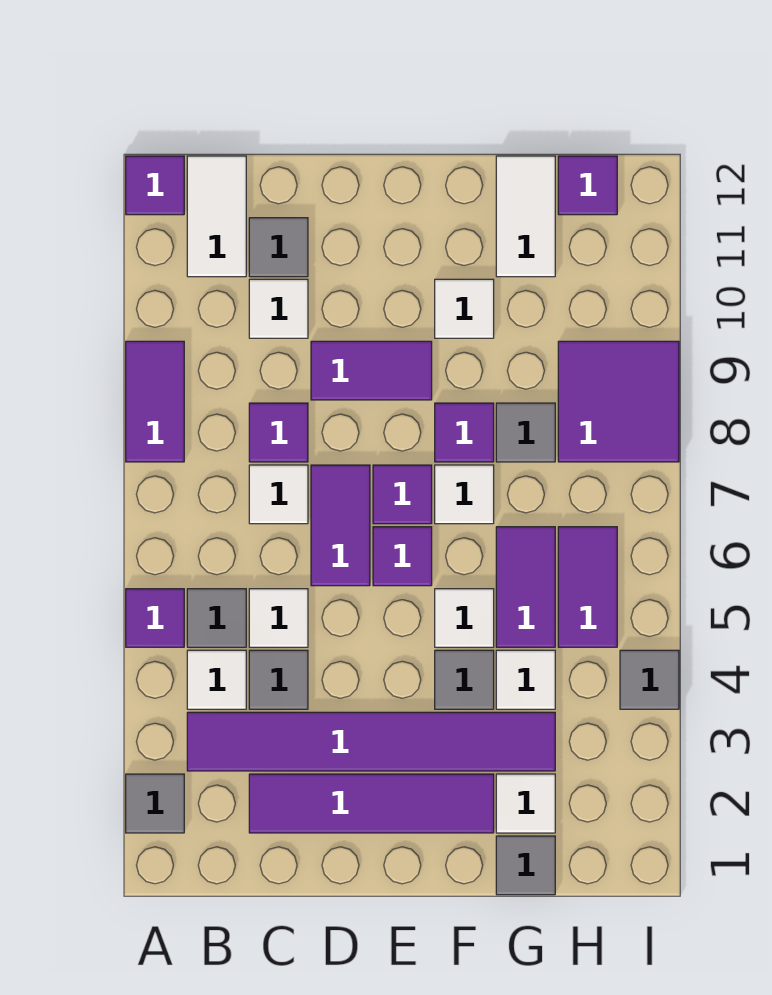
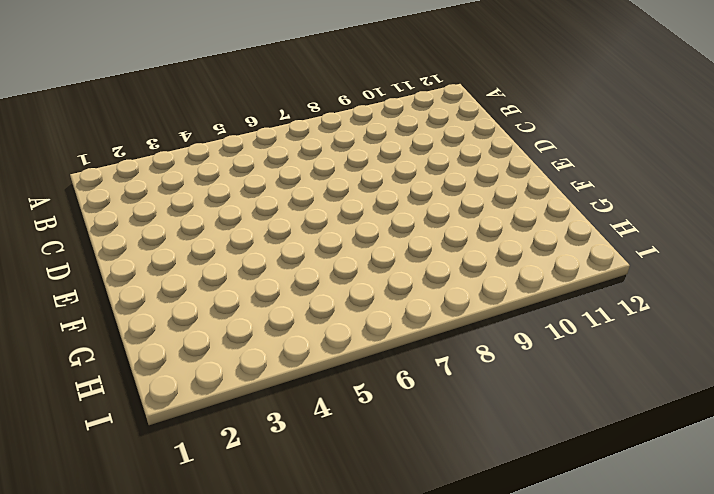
none -> grey tile A2 level 1
none -> purple tile A5 level 1
none -> purple tile A8:A9 level 1
none -> purple tile A12 level 1

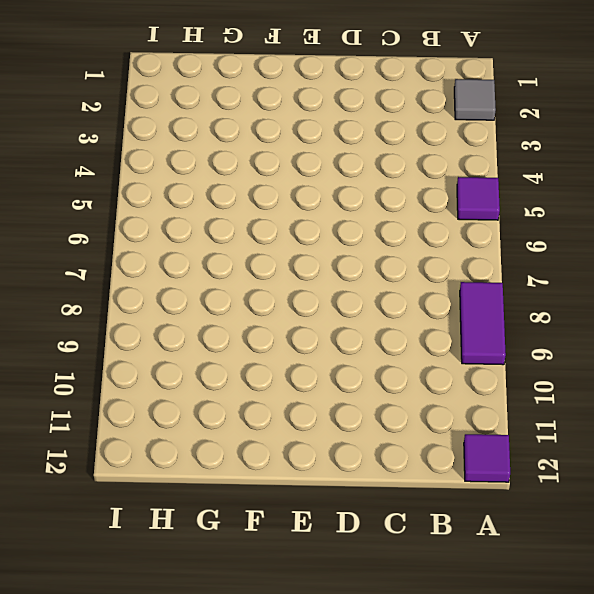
none -> purple tile B3:G3 level 1
none -> white tile B4 level 1
none -> grey tile B5 level 1
none -> white tile B11:B12 level 1

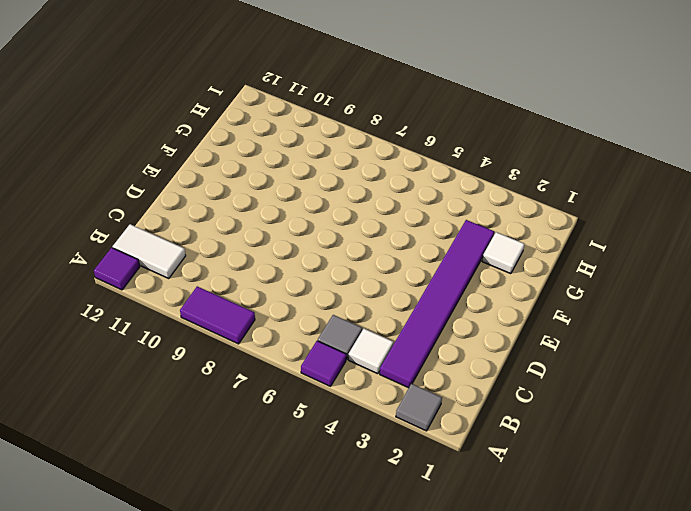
none -> purple tile C2:F2 level 1
none -> grey tile C4 level 1
none -> white tile C5 level 1
none -> white tile C7 level 1

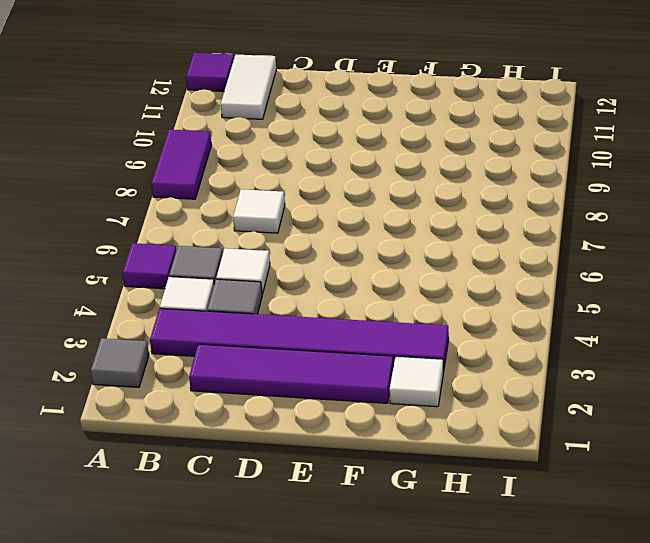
none -> purple tile C8 level 1
none -> white tile C10 level 1
none -> grey tile C11 level 1
none -> purple tile D6:D7 level 1

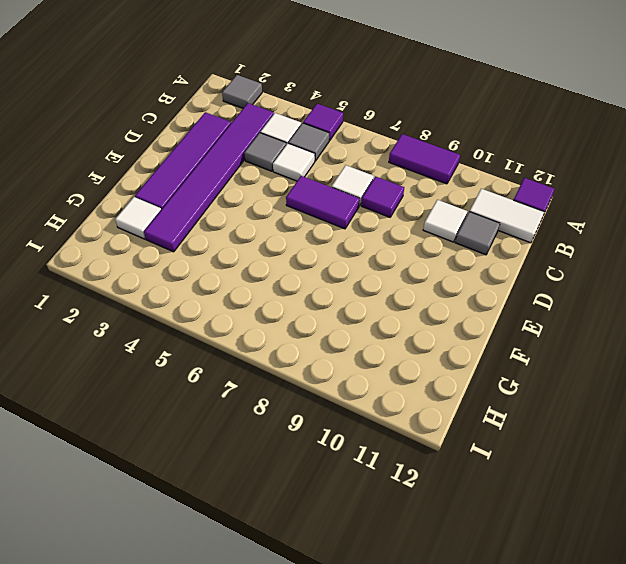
none -> purple tile D9:E9 level 1
none -> purple tile E6 level 1
none -> purple tile E7 level 1
none -> grey tile F4 level 1

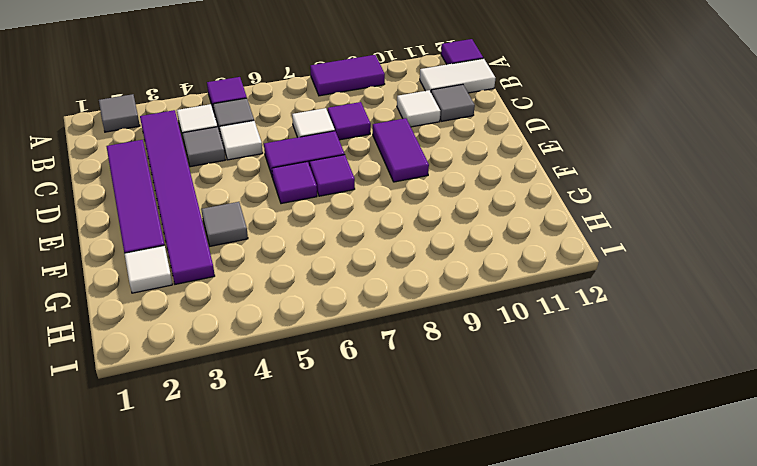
none -> white tile F5 level 1
none -> white tile F7 level 1
none -> purple tile F8 level 1
none -> white tile F10 level 1

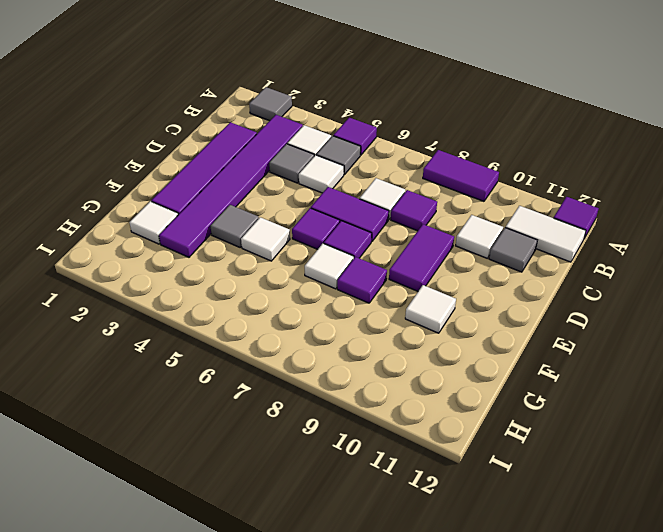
none -> grey tile G1 level 1
none -> white tile G4 level 1
none -> purple tile G5:G6 level 1
none -> grey tile G8 level 1

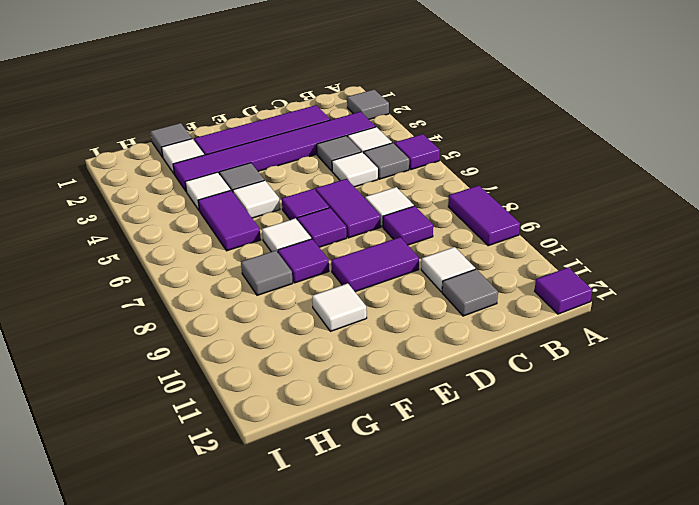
none -> white tile B11:B12 level 1
none -> white tile G11:G12 level 1
none -> purple tile H5:H6 level 1
none -> purple tile H8:I9 level 1

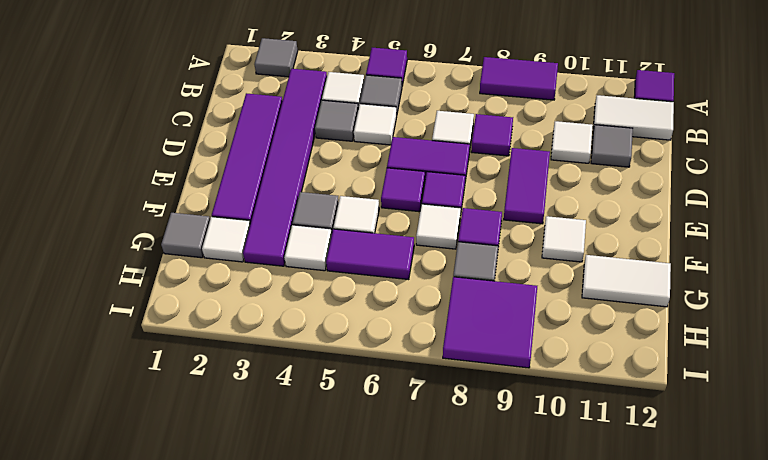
none -> purple tile H5:H6 level 1
none -> purple tile H12 level 1
none -> grey tile I4 level 1

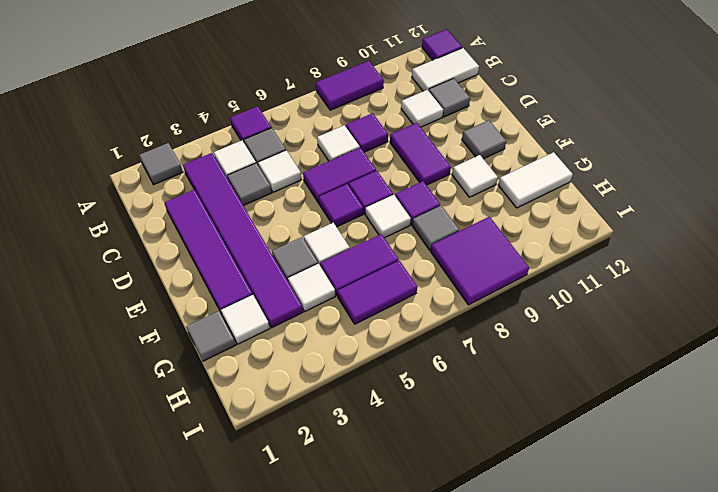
grey tile E11 level 1 -> grey tile I4 level 1
none -> purple tile H12 level 1

